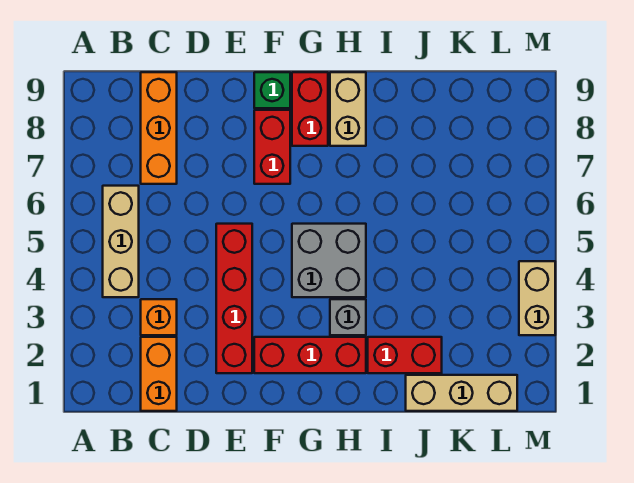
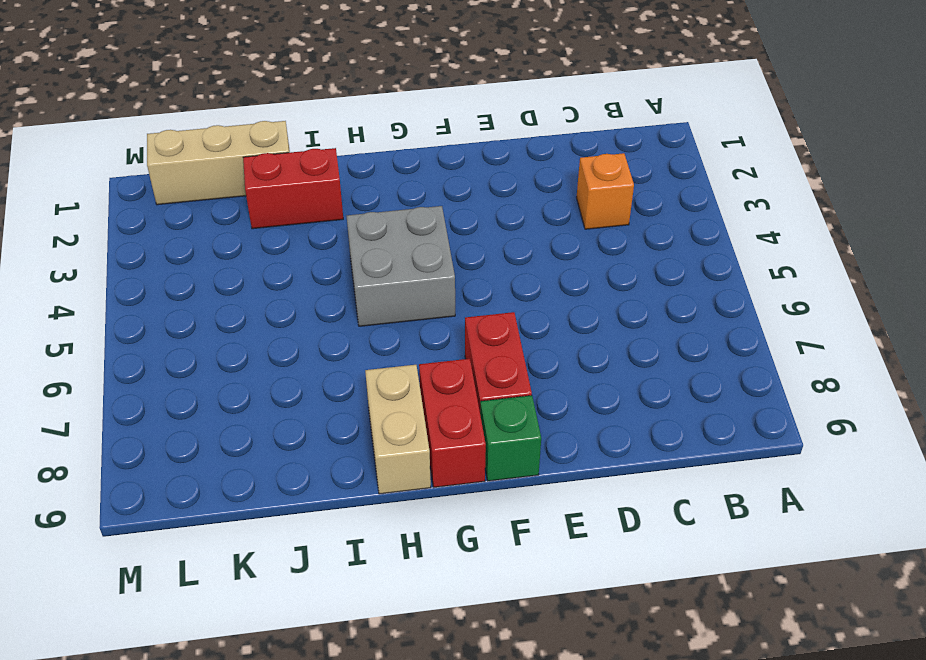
none -> tan brick B4:B6 level 1
none -> orange brick C1:C2 level 1
none -> orange brick C7:C9 level 1

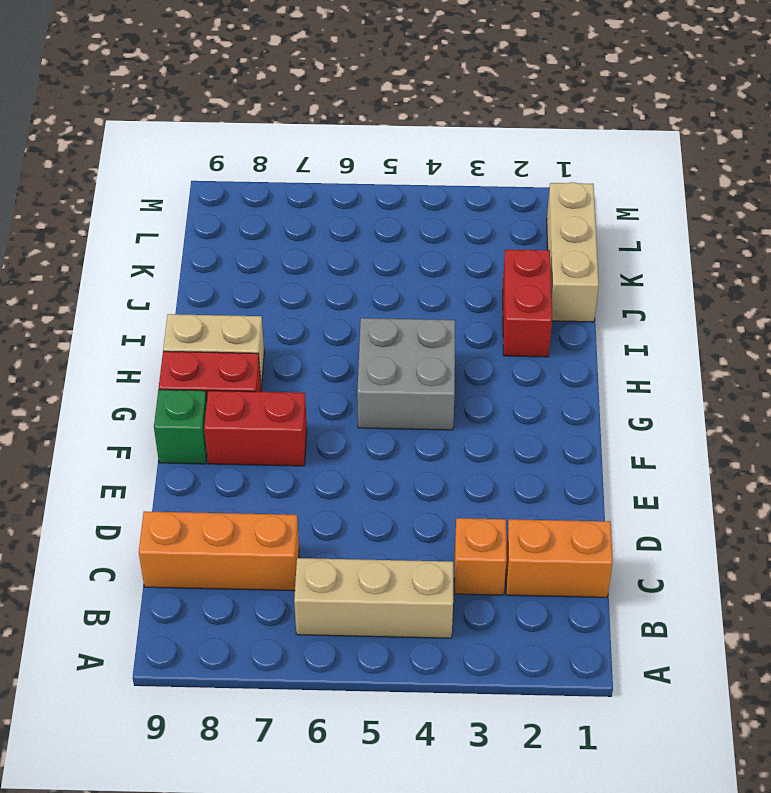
none -> red brick E2:E5 level 1
none -> red brick F2:H2 level 1
none -> grey brick H3 level 1

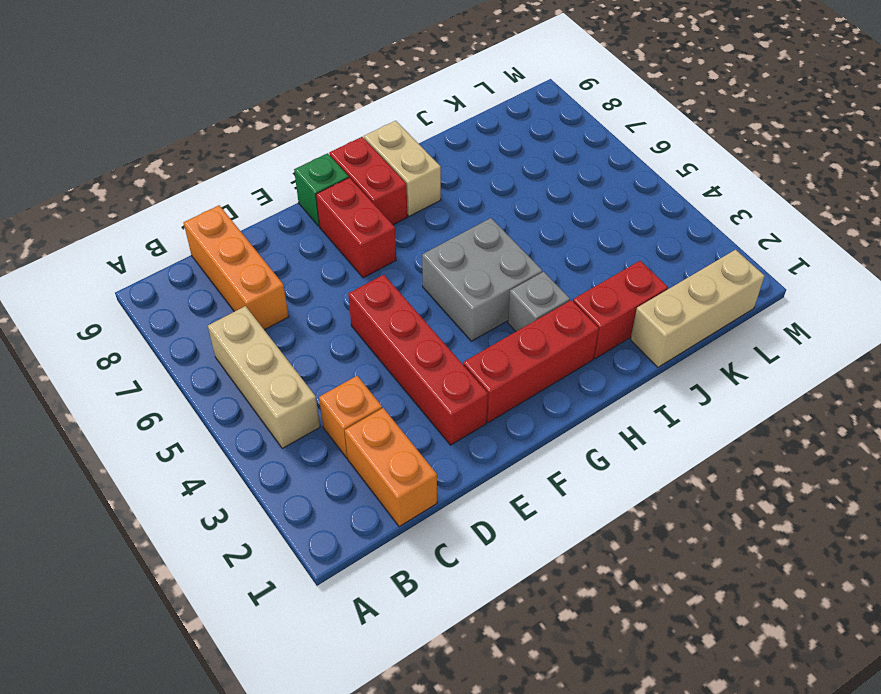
none -> tan brick M3:M4 level 1

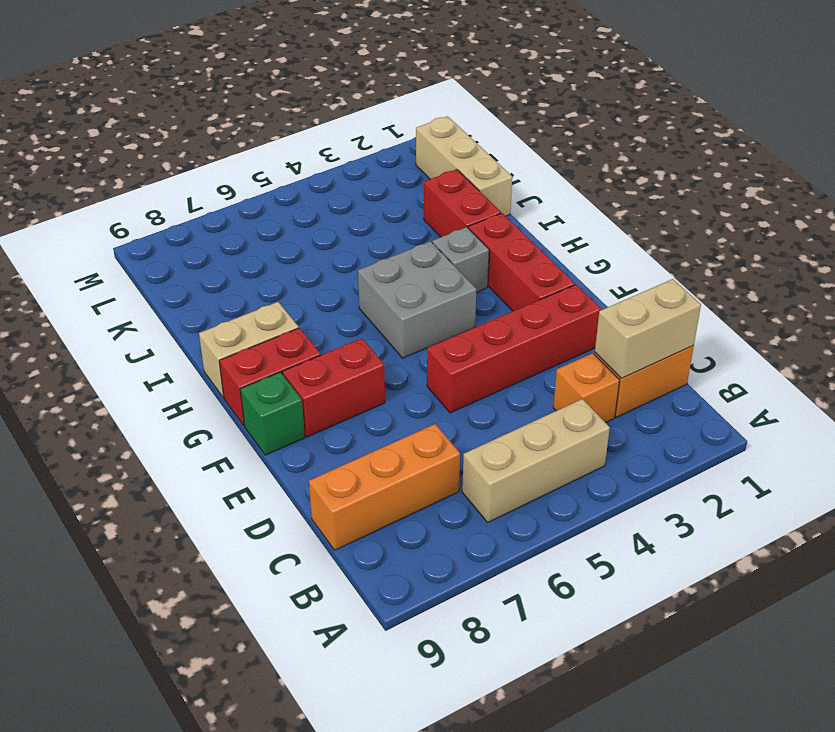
tan brick C1:C2 level 2 -> tan brick M3:M4 level 1

